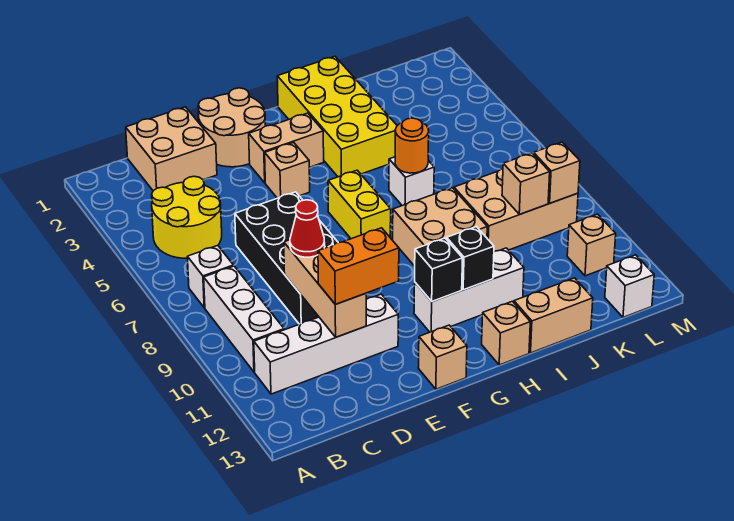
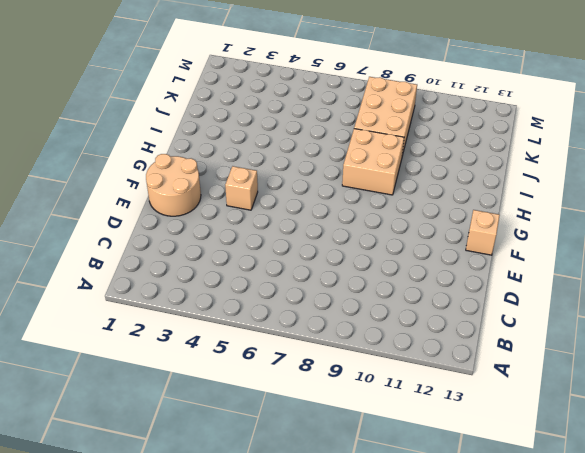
none -> yellow round brick B4:C5 level 1
none -> white brick B7 level 1
none -> white brick B8:B10 level 1

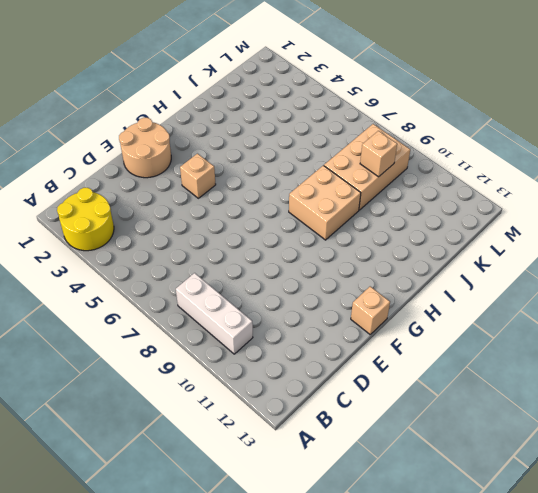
yellow round brick A2:B3 level 1 -> yellow round brick B4:C5 level 1
none -> white brick B7 level 1
none -> white brick B11:E11 level 1
none -> tan brick C1:D2 level 1

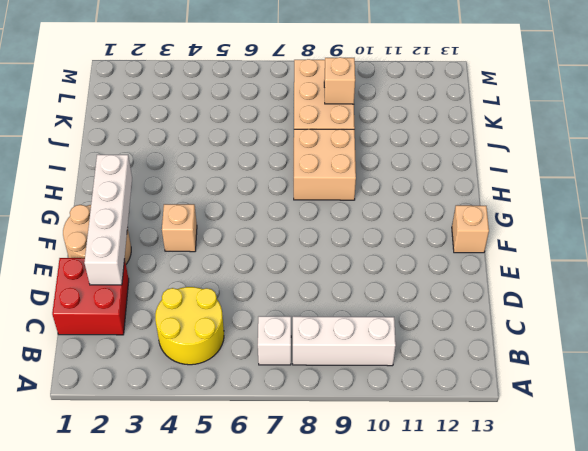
red brick C1:D2 level 1 -> tan brick C1:D2 level 1
white brick D2:G2 level 2 -> white brick B11:E11 level 1
none -> black brick D6:E9 level 1
none -> tan brick F3:G3 level 1
none -> yellow brick G6:G7 level 1

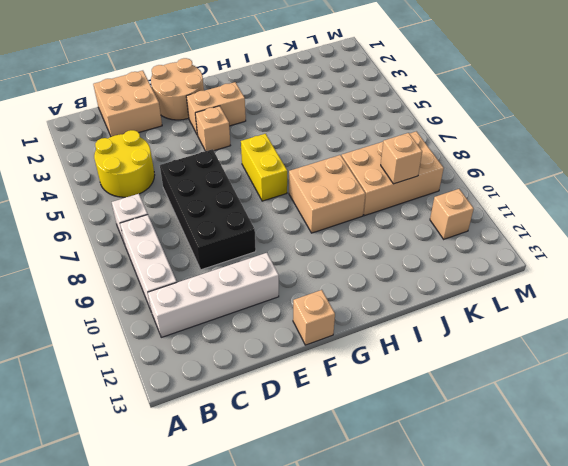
none -> white brick G11:I11 level 1
none -> yellow brick H1:I4 level 1
none -> tan brick H13 level 1

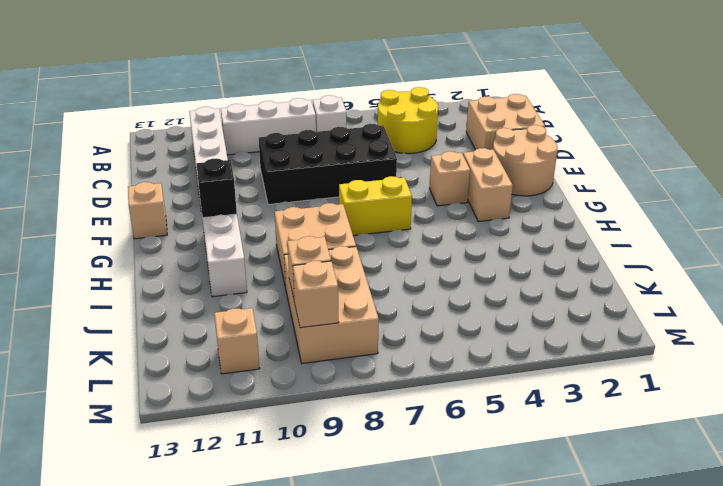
none -> yellow brick H1:I4 level 1
none -> tan brick H13 level 1
none -> white brick I6 level 1

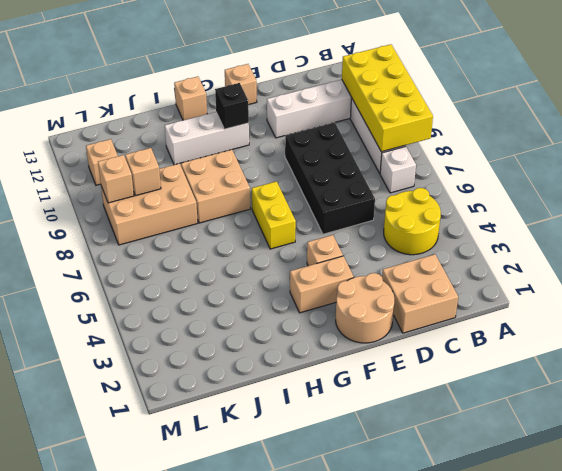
yellow brick A8:B11 level 2 -> yellow brick H1:I4 level 1
none -> white brick I6 level 1
none -> tan brick I13:J13 level 1
none -> white brick L13 level 1

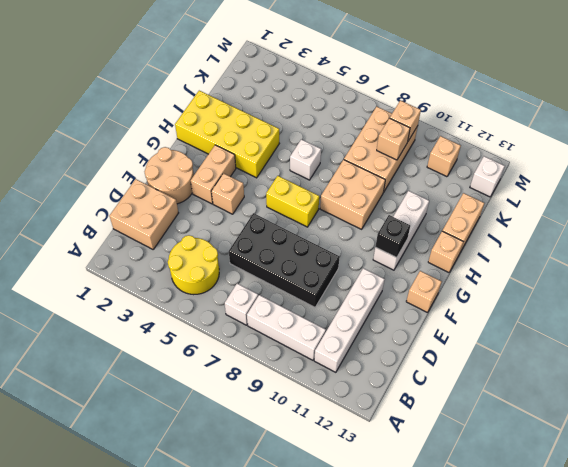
none -> tan brick D9:D11 level 2
none -> black brick H11 level 2
none -> orange round brick I6 level 2

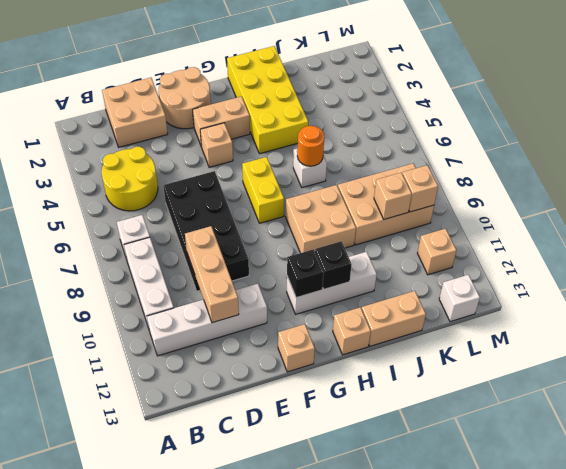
none -> red cone D9 level 3
none -> orange brick D11:E11 level 3

